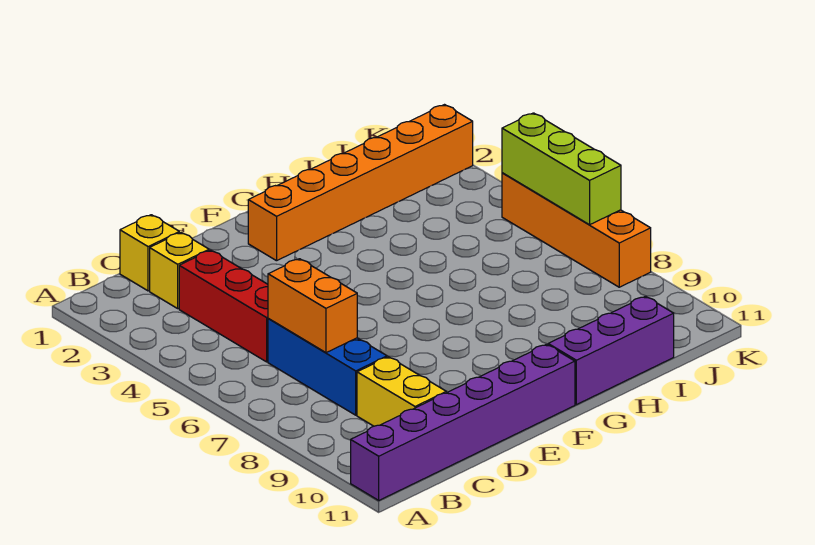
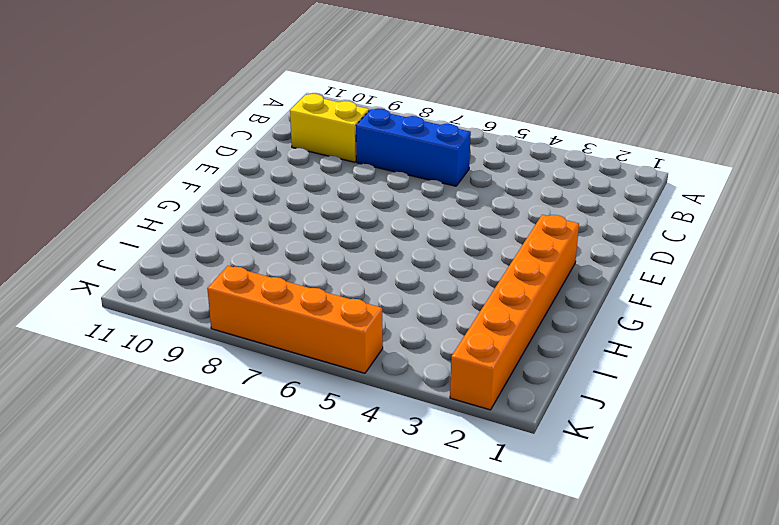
none -> purple brick A11:F11 level 1
none -> yellow brick C1 level 1

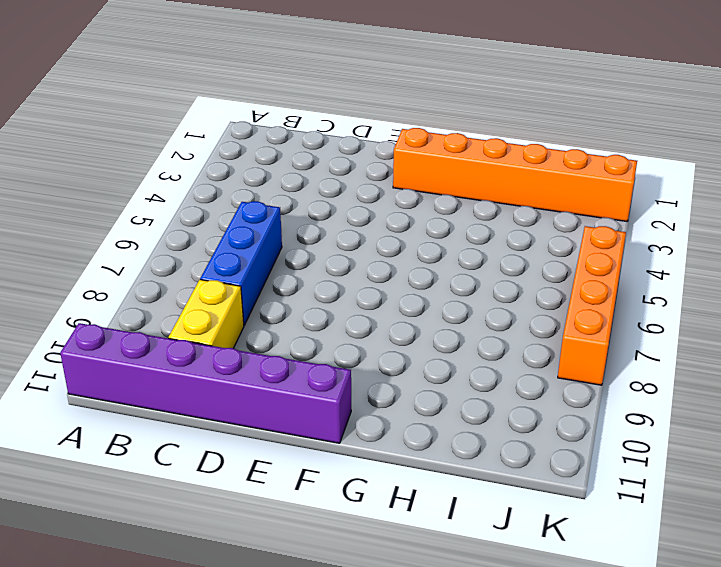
none -> yellow brick C1 level 1
none -> yellow brick C2 level 1

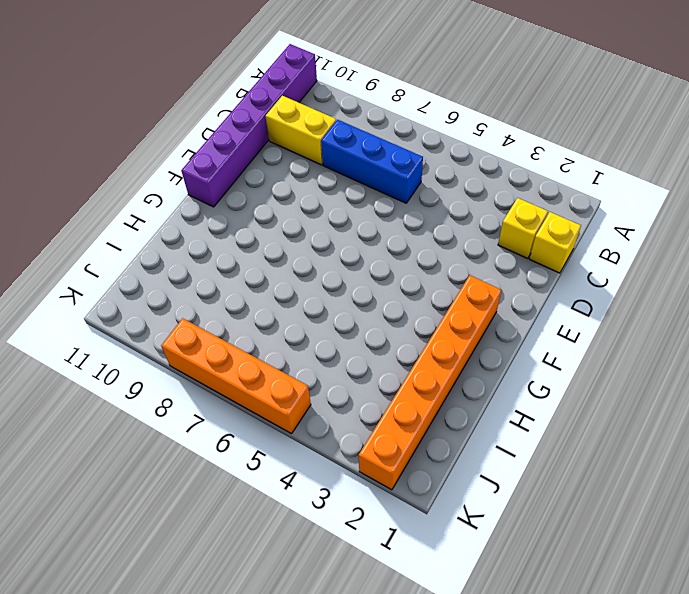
none -> red brick C3:C5 level 1
none -> purple brick G11:I11 level 1

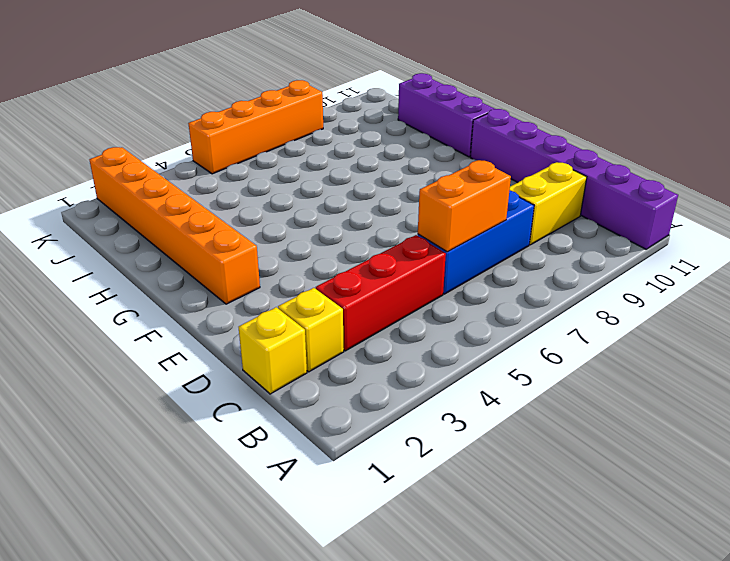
none -> lime brick K5:K7 level 2

